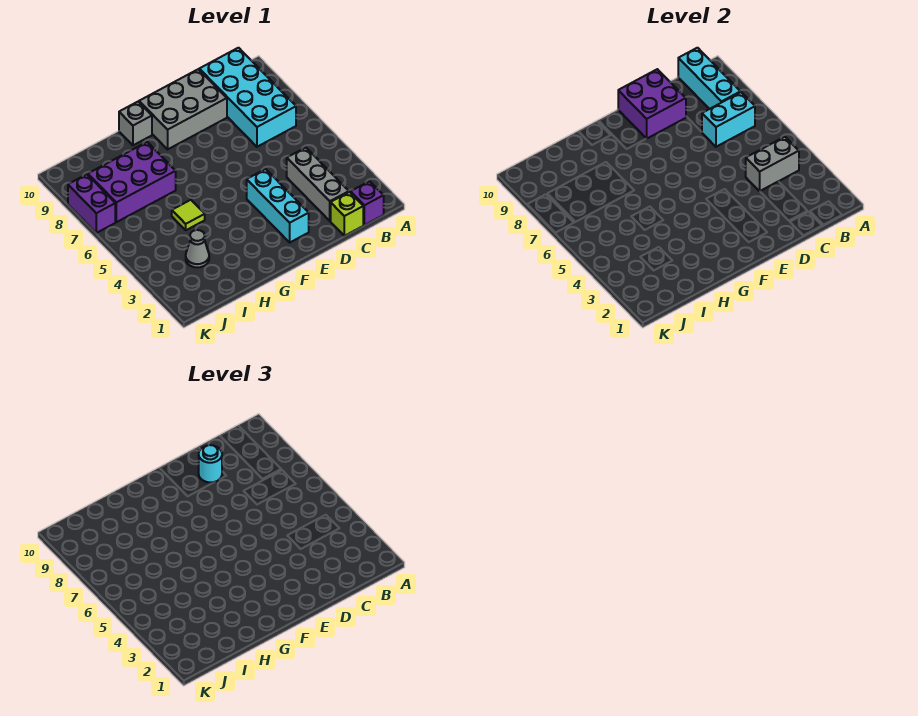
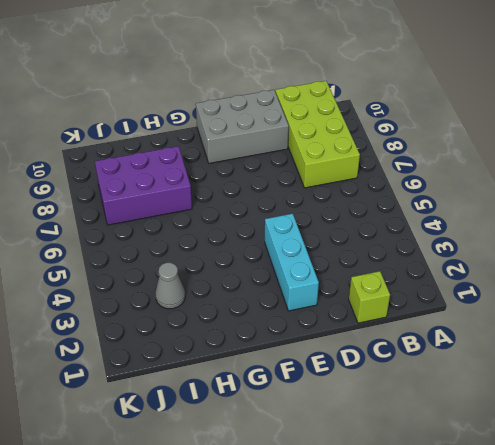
lime brick B7:C10 level 1 -> cyan brick B7:C10 level 1
none -> purple brick B1 level 1
none -> grey brick C2:C4 level 1
none -> grey brick G10 level 1

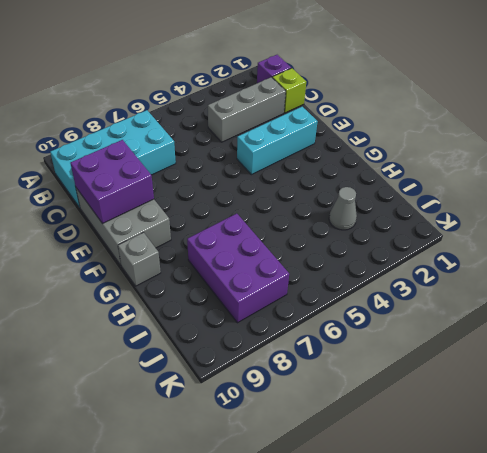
none -> lime tile H5 level 1
none -> purple brick K7:K8 level 1
none -> grey brick B4:C4 level 2

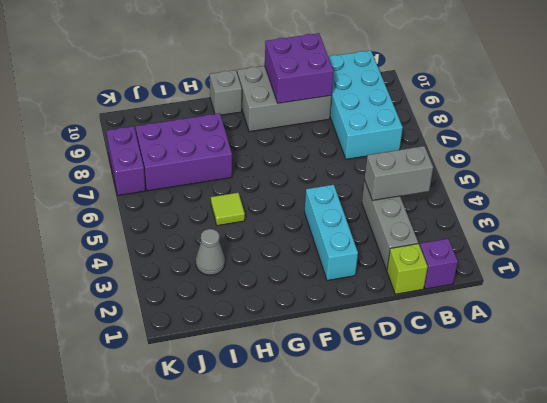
none -> cyan brick B7:C7 level 2
none -> cyan brick B8:B10 level 2
none -> cyan round brick D9 level 3

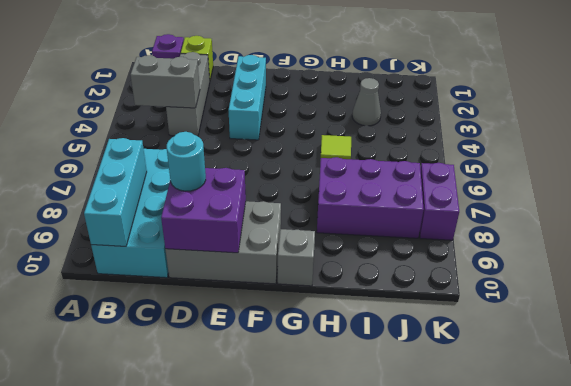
none -> cyan brick B7:C7 level 2

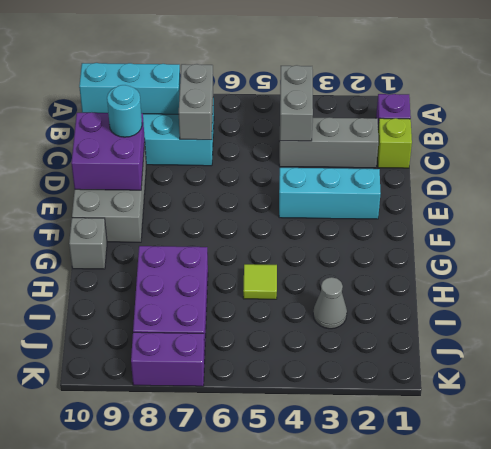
grey brick B7:C7 level 2 -> cyan brick B7:C7 level 2

